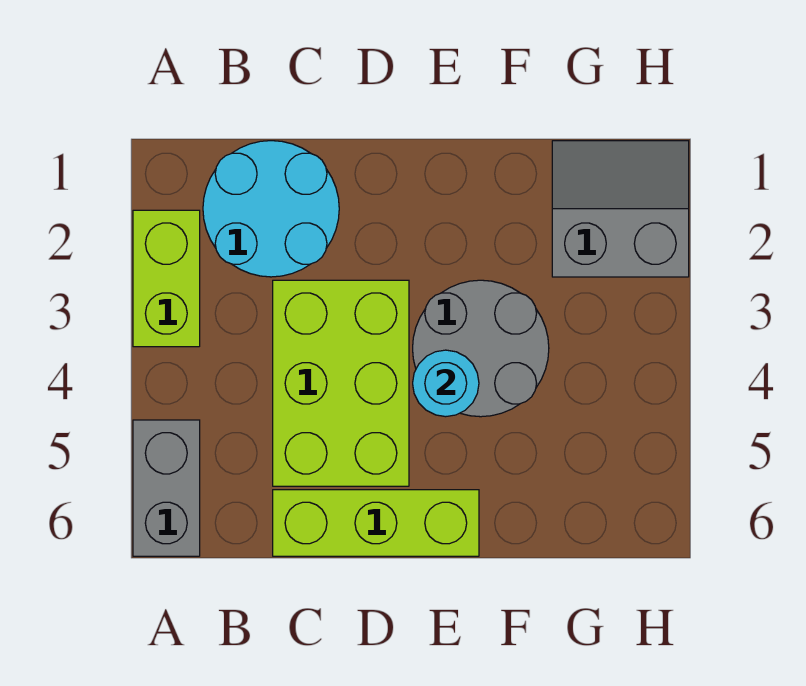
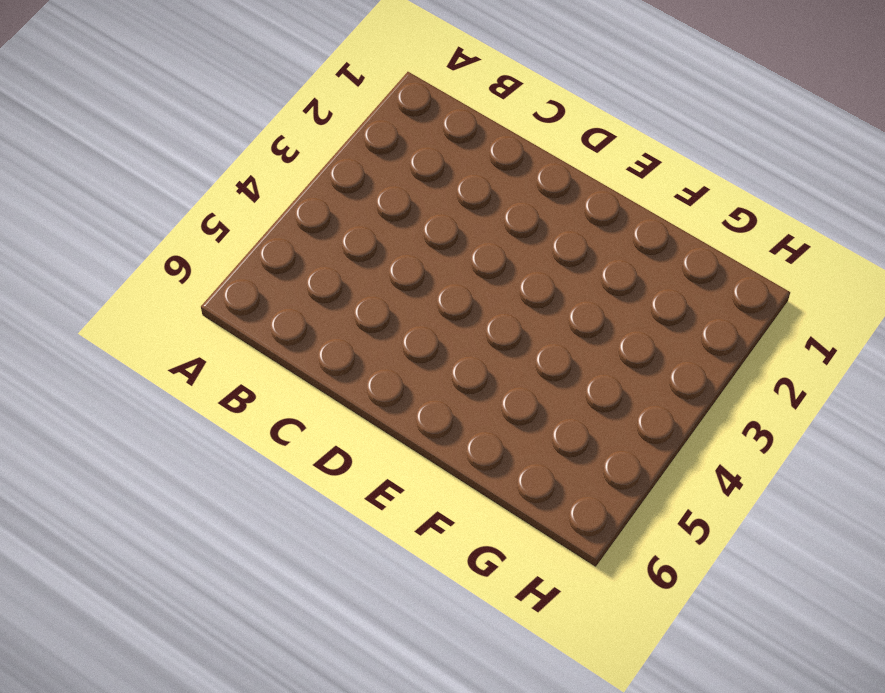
none -> lime brick A2:A3 level 1
none -> grey brick A5:A6 level 1

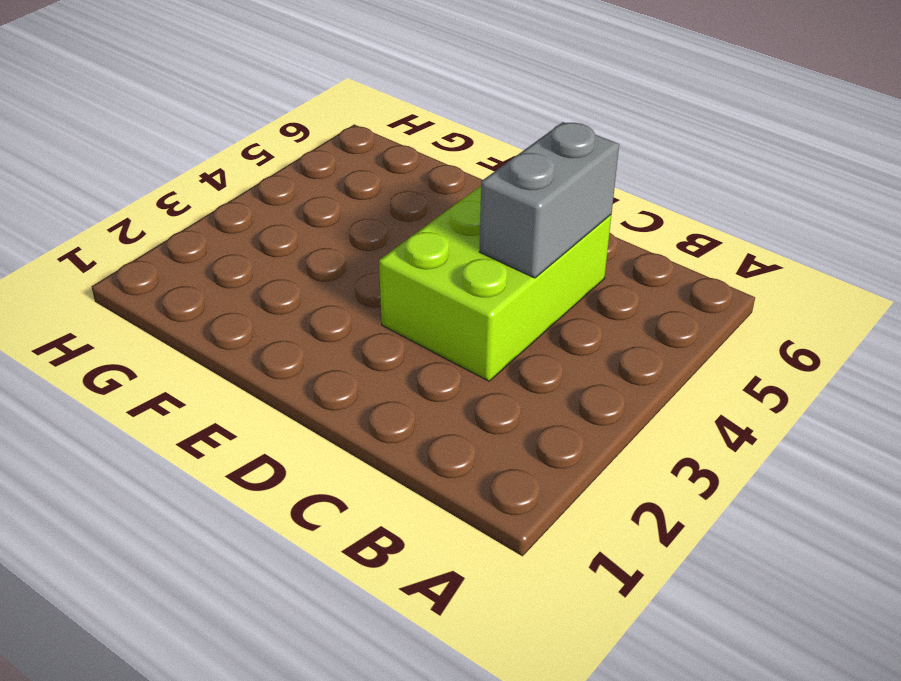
grey brick C4:C5 level 2 -> grey brick A5:A6 level 1
none -> lime brick A2:A3 level 1
none -> cyan round brick B1:C2 level 1

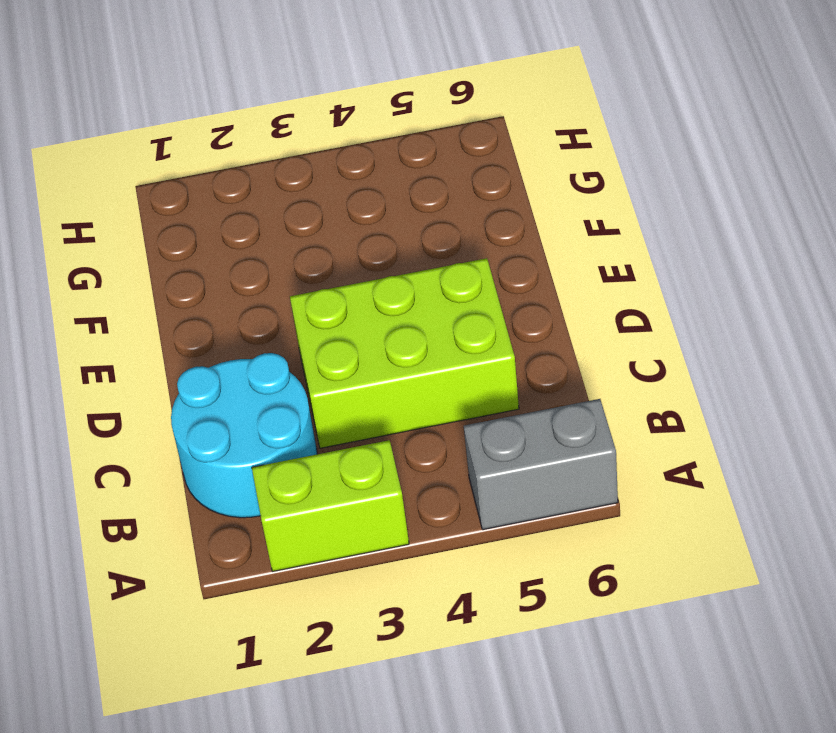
none -> lime brick C6:E6 level 1
none -> grey round brick E3:F4 level 1

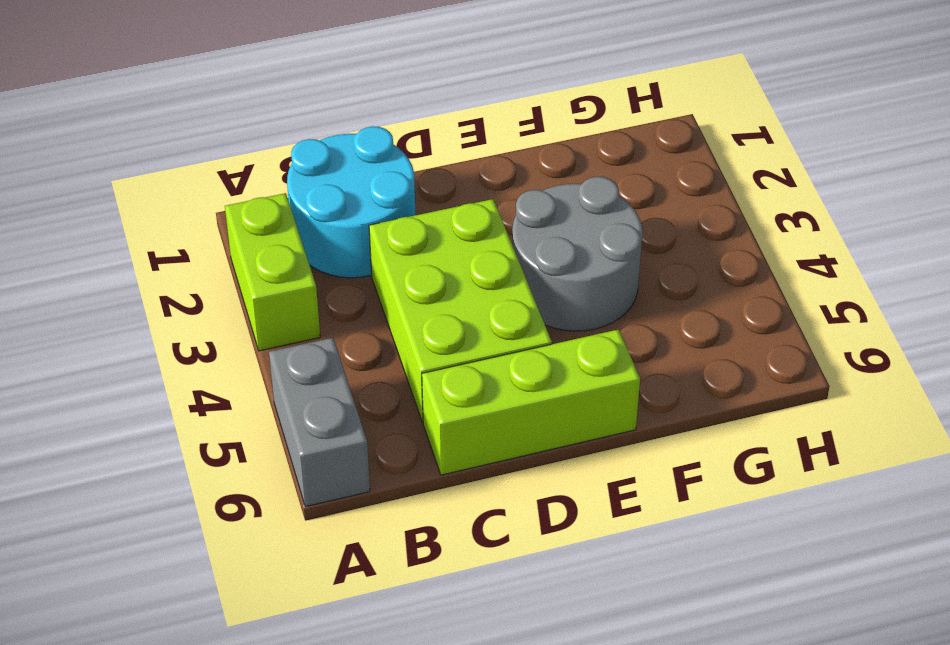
none -> grey slope G1:H2 level 1 top 2
none -> cyan round brick E4 level 2

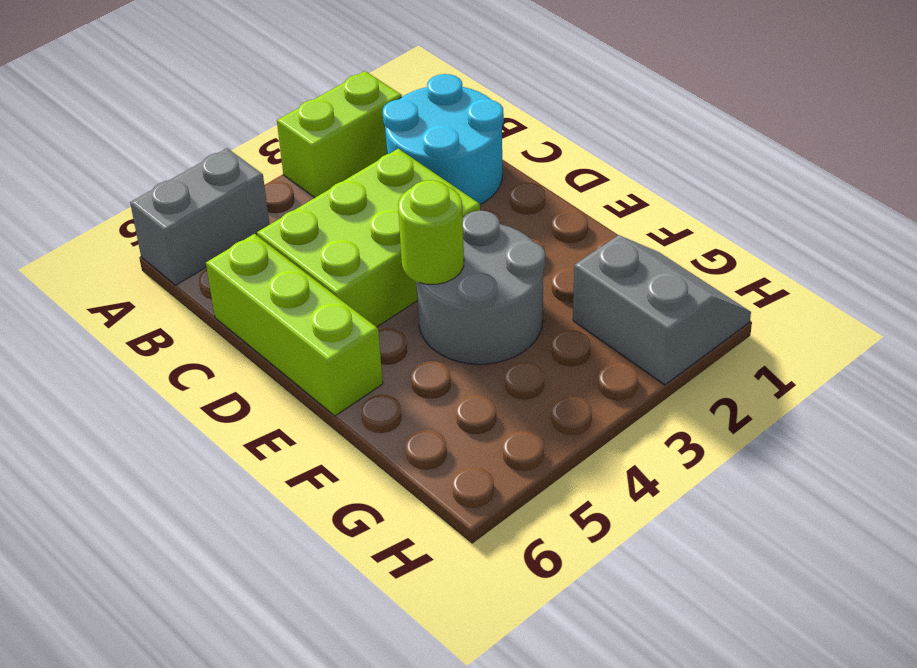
lime round brick E4 level 2 -> cyan round brick E4 level 2

